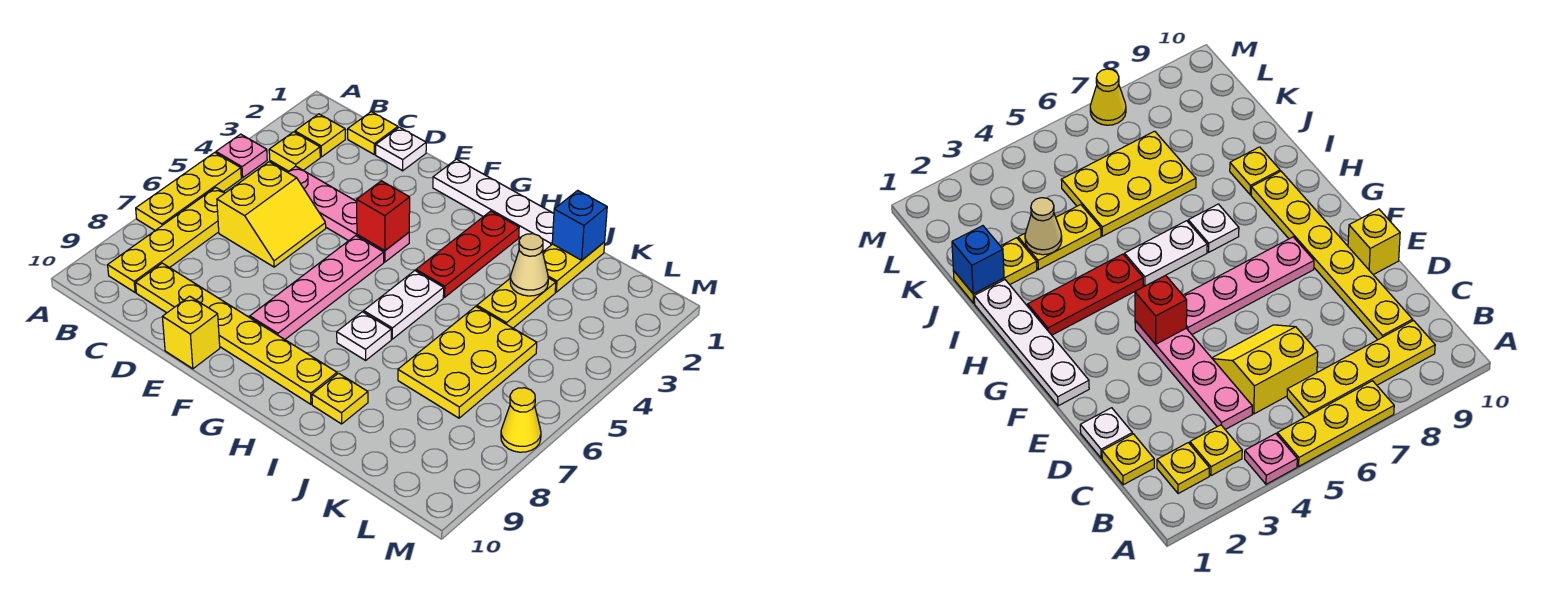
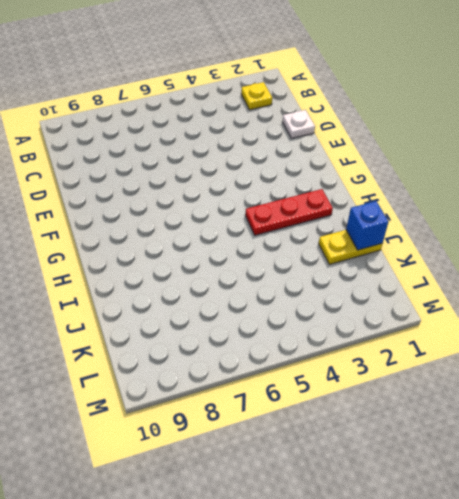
none -> pink plate A4 level 1
none -> yellow plate A5:A7 level 1
none -> yellow plate B3 level 1

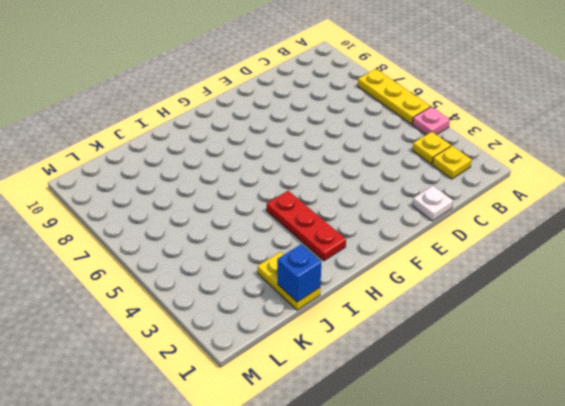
none -> yellow plate B6:B9 level 1
none -> yellow plate C1 level 1
none -> pink plate C4:F4 level 1

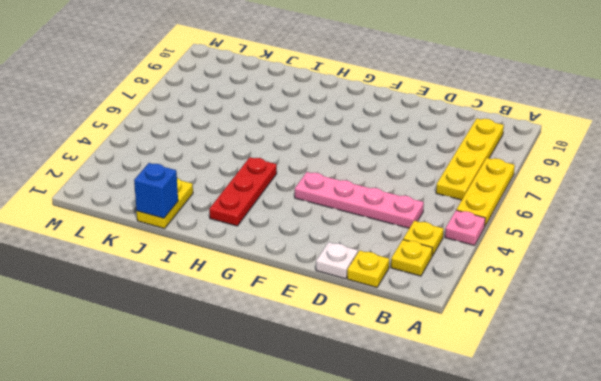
none -> yellow slope C5:D6 level 1 top C
none -> yellow plate C9:H9 level 1
none -> yellow brick E10 level 1

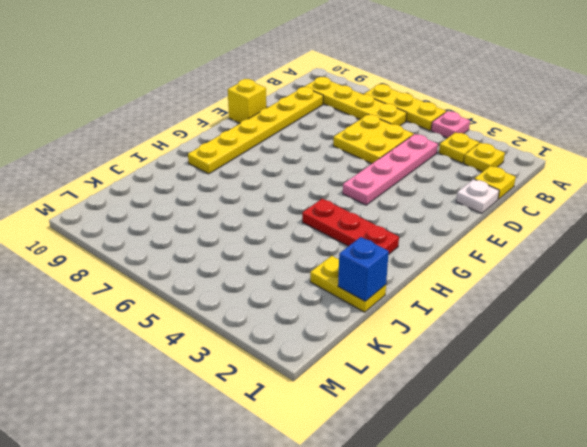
yellow plate C5:D6 level 1 -> yellow slope C5:D6 level 1 top C
none -> white plate F1:I1 level 1
none -> pink plate F5:F8 level 1
none -> white plate H5:H6 level 1

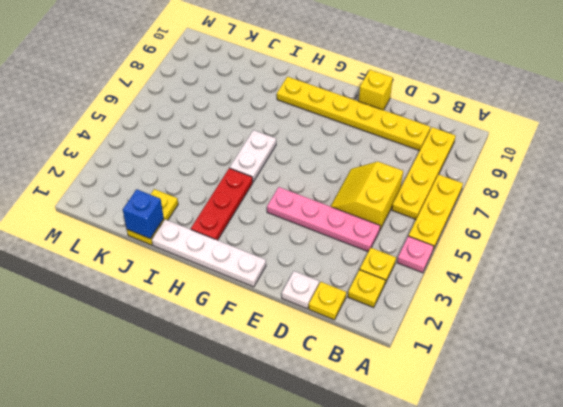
none -> pink plate F5:F8 level 1
none -> white plate H7 level 1
none -> yellow plate I9 level 1

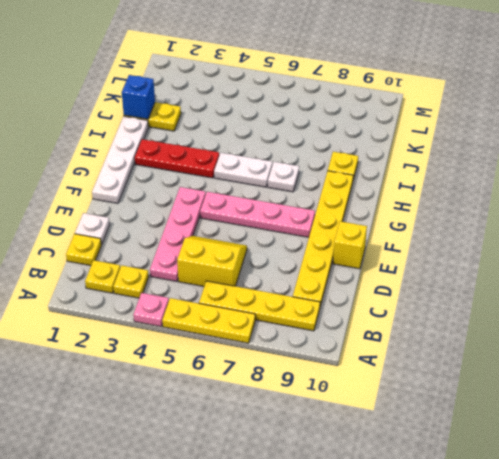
none -> yellow plate J3:J4 level 1
none -> yellow plate J5:K7 level 1
none -> yellow cone M7 level 1

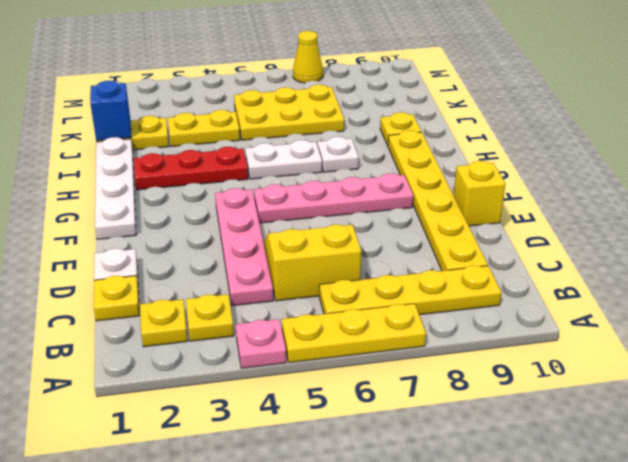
none -> red brick F4 level 2
none -> tan cone J3 level 2

